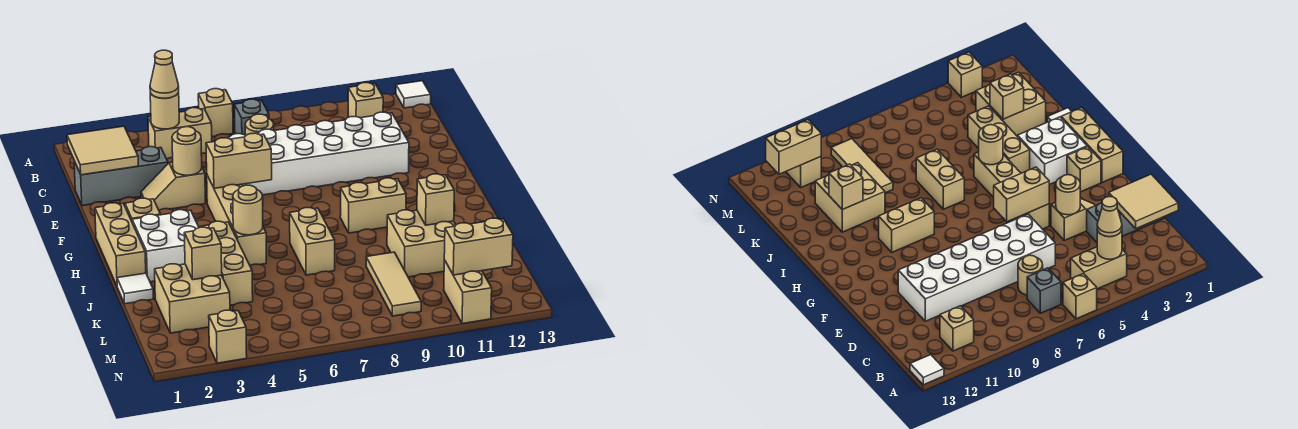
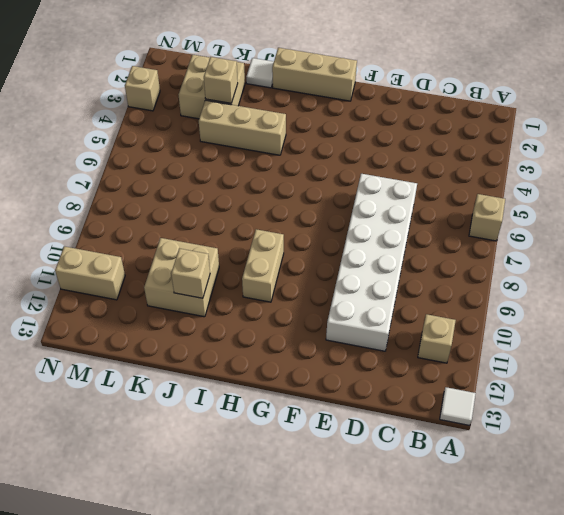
none -> tan brick B4:B5 level 1
none -> grey brick B7 level 1
none -> tan round brick C7 level 1
none -> grey brick D1:D3 level 1

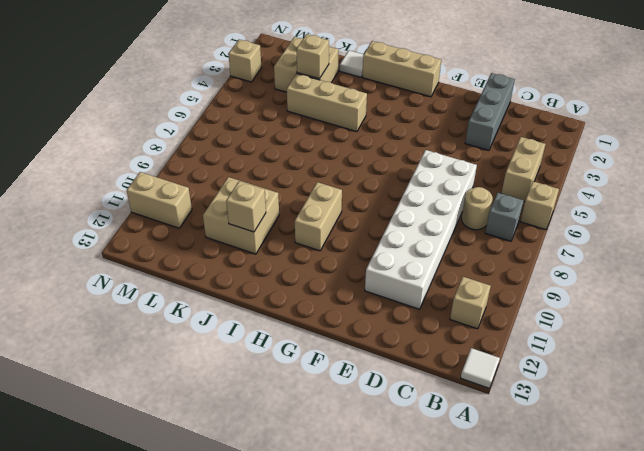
none -> tan slope E3:E4 level 1 top 4
none -> tan brick F5:I5 level 1
none -> tan brick G2 level 1
none -> white brick H2:I3 level 1

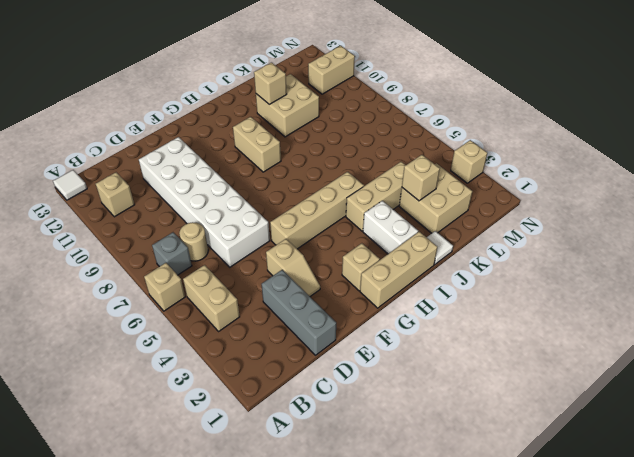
white brick I2:I3 level 1 -> white brick H2:I3 level 1
none -> tan brick I7:J7 level 1
none -> tan tile K9:M9 level 1
none -> tan round brick B4 level 2
none -> tan tile C1:D2 level 2

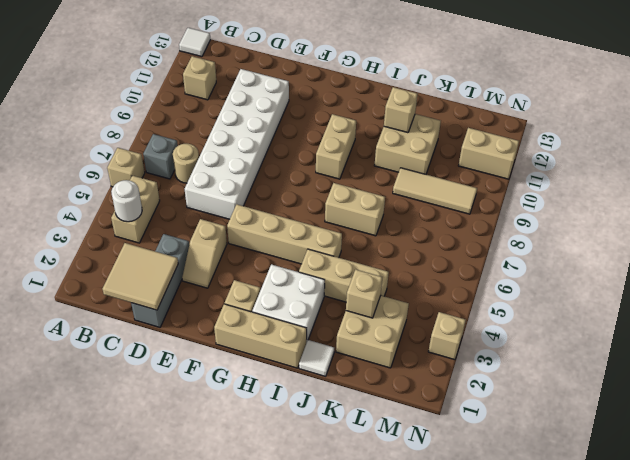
white round brick B4 level 2 -> tan round brick B4 level 2
none -> tan round brick E4 level 2
none -> tan brick F5:F6 level 2
none -> tan round brick I5 level 2
none -> tan brick M11:M12 level 2

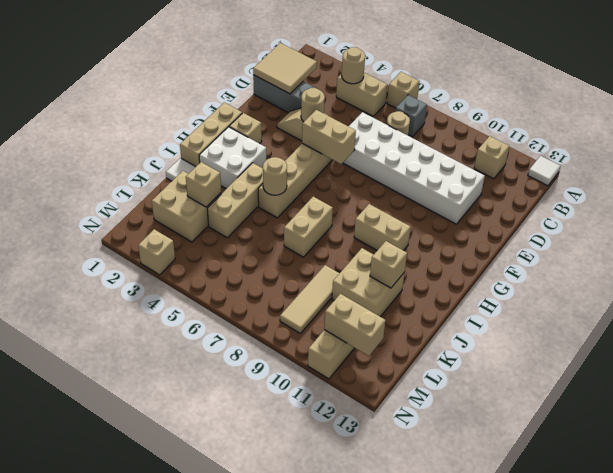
none -> tan cone B4 level 3

